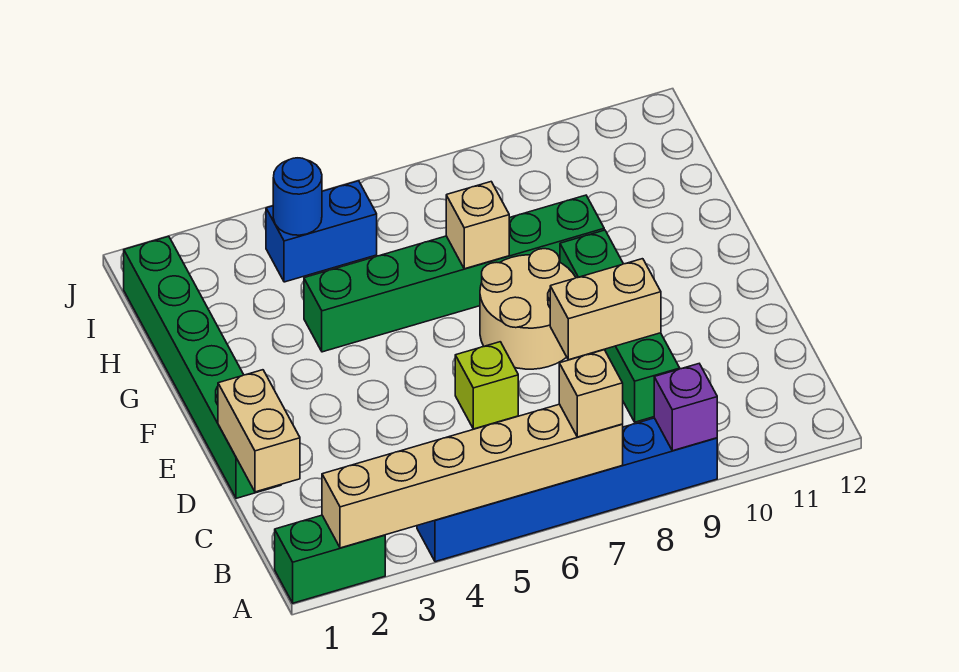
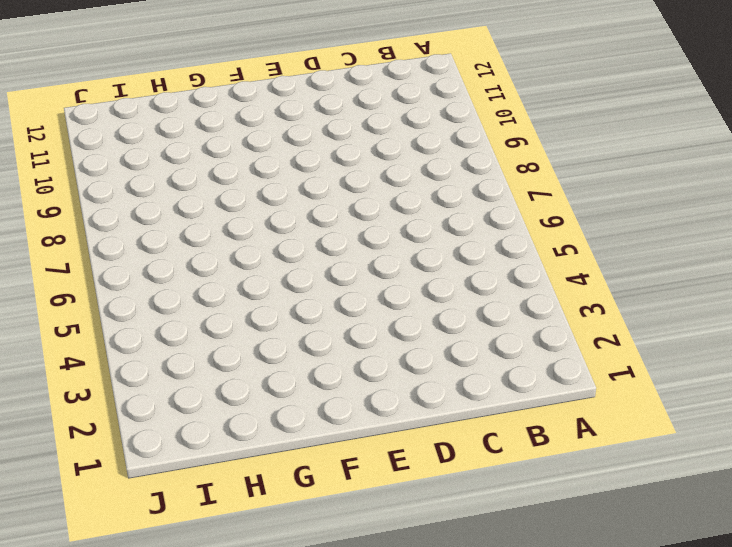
none -> green brick A1:A2 level 1
none -> blue brick A4:A9 level 1
none -> green brick C9:F9 level 1

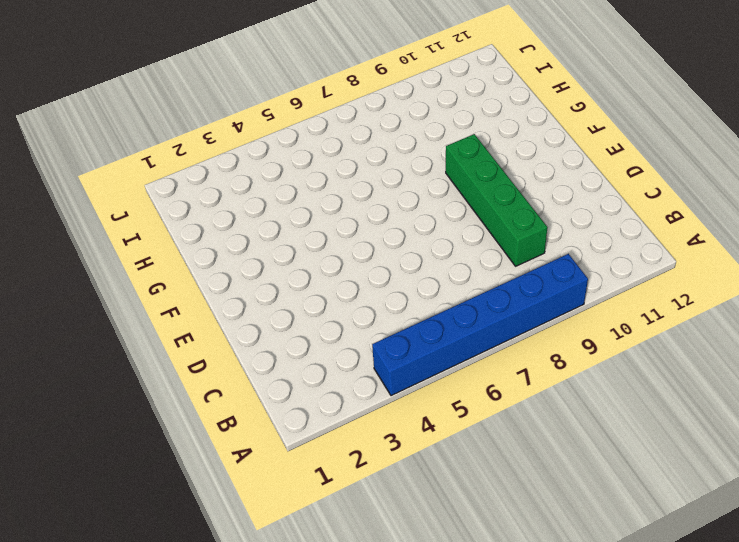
none -> green brick A1:A2 level 1
none -> green brick D1:I1 level 1
none -> lime brick D6 level 1

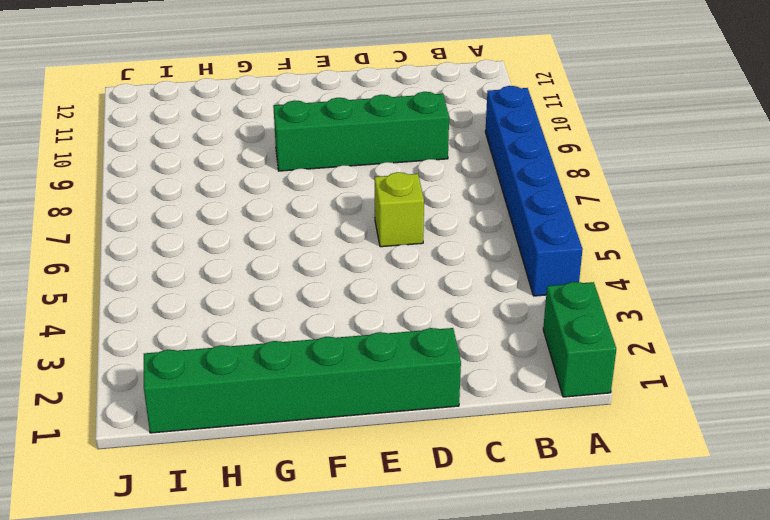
none -> tan round brick E7:F8 level 1
none -> green brick G4:G9 level 1
none -> blue brick I4:I5 level 1

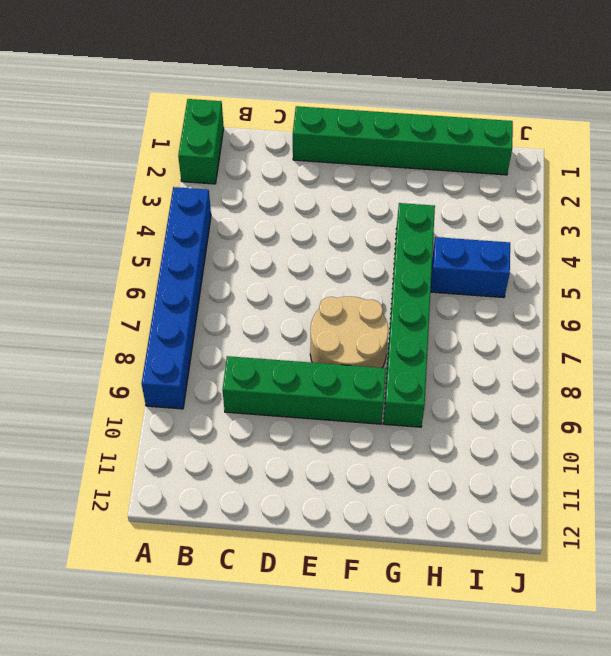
blue brick H5:I5 level 1 -> blue brick I4:I5 level 1
none -> lime brick D6 level 1
none -> tan brick A2:A7 level 2
none -> purple brick A9 level 2

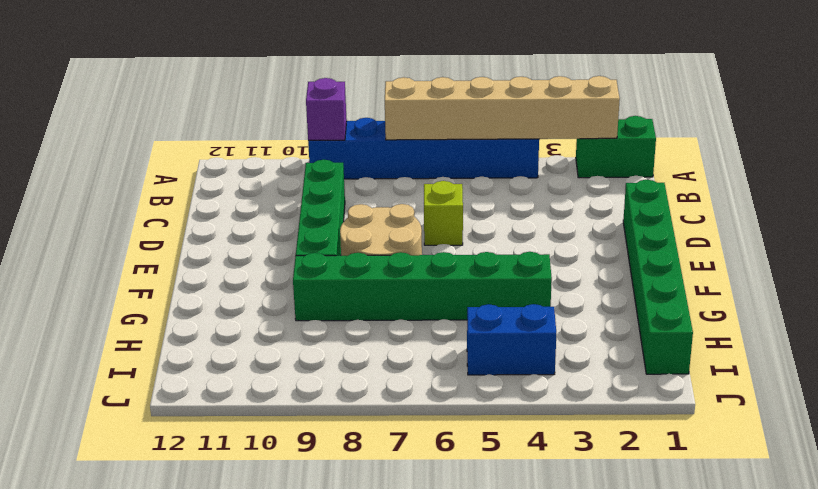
none -> tan brick C1:D1 level 2
none -> tan brick D8:D9 level 2
none -> tan brick G7 level 2

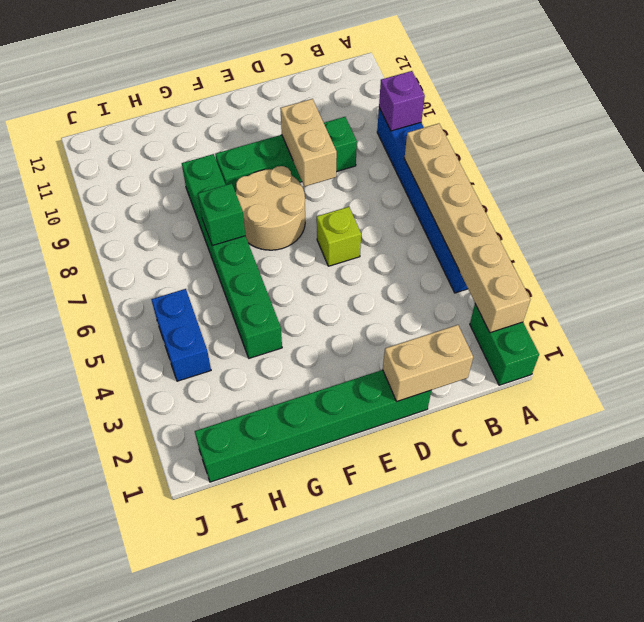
green brick G7 level 2 -> tan brick G7 level 2
none -> blue round brick I4 level 2
none -> tan brick A7 level 3

